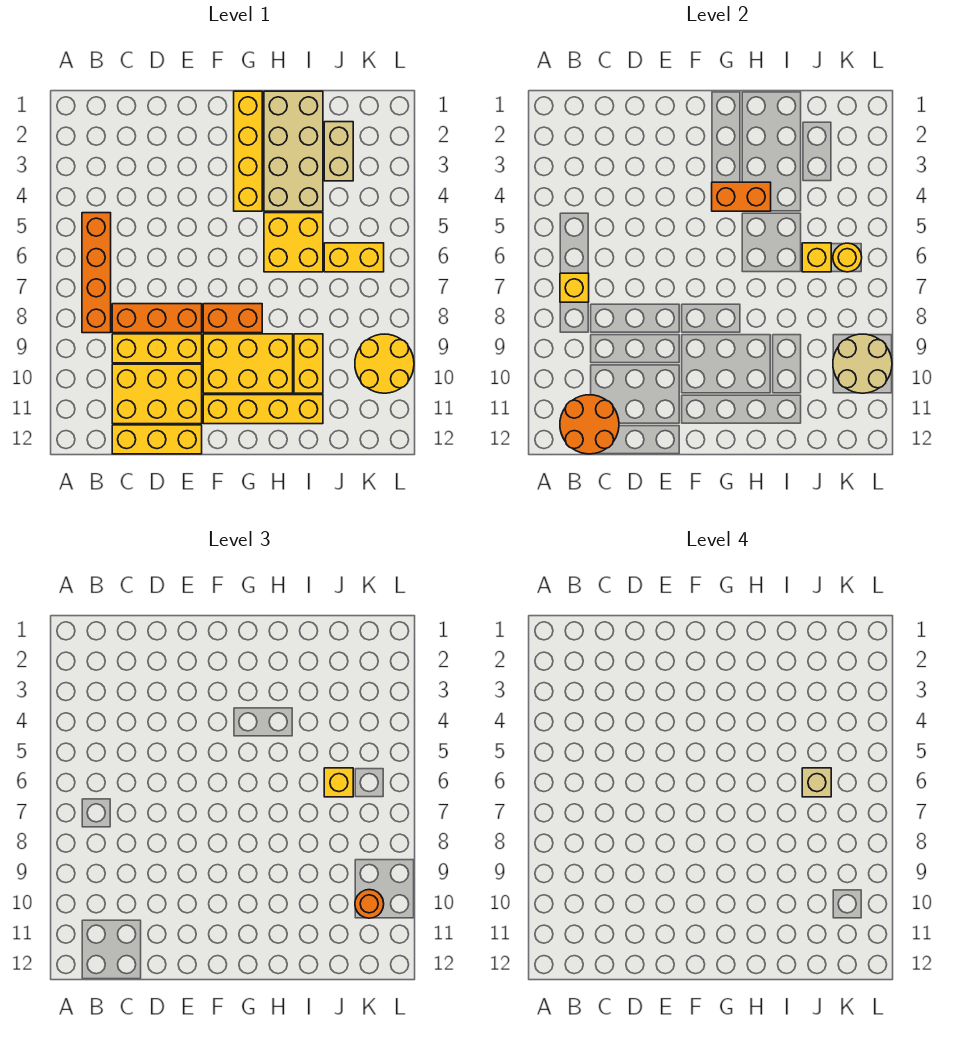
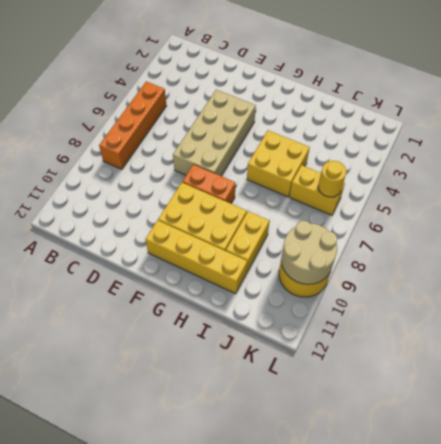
tan brick E4:F7 level 1 -> tan brick H1:I4 level 1
none -> orange brick C8:E8 level 1
none -> yellow brick C9:E9 level 1
none -> yellow brick C10:E11 level 1

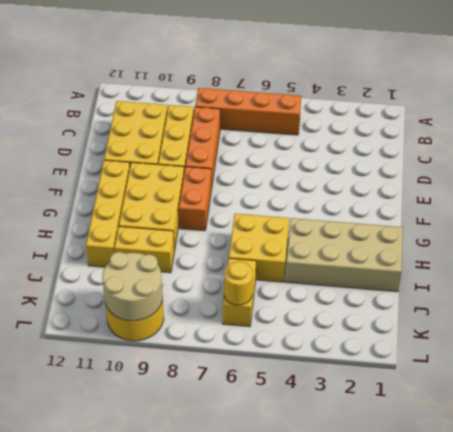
none -> yellow brick C12:E12 level 1
none -> yellow brick G1:G4 level 1
none -> tan brick J2:J3 level 1

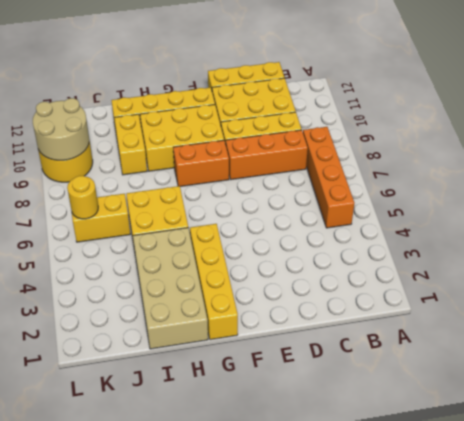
none -> tan brick J2:J3 level 1
none -> yellow brick B7 level 2
none -> orange round brick B11:C12 level 2

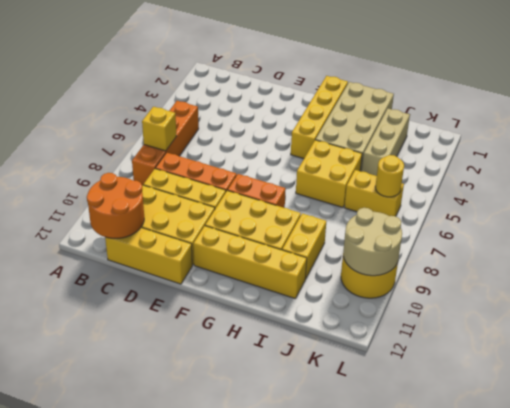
tan brick J2:J4 level 1 -> tan brick J2:J3 level 1
none -> orange brick G4:H4 level 2
none -> yellow brick J6 level 2
none -> yellow brick J6 level 3

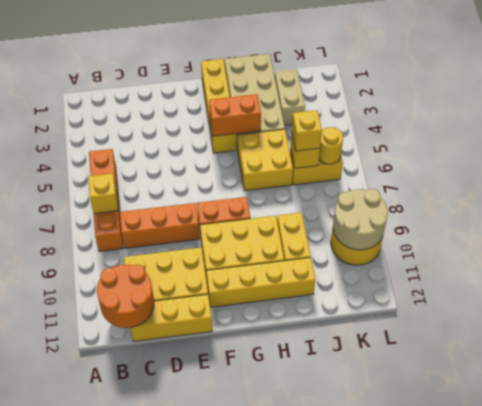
none -> yellow brick C9:E9 level 1
none -> orange round brick K10 level 3
none -> tan brick J6 level 4

